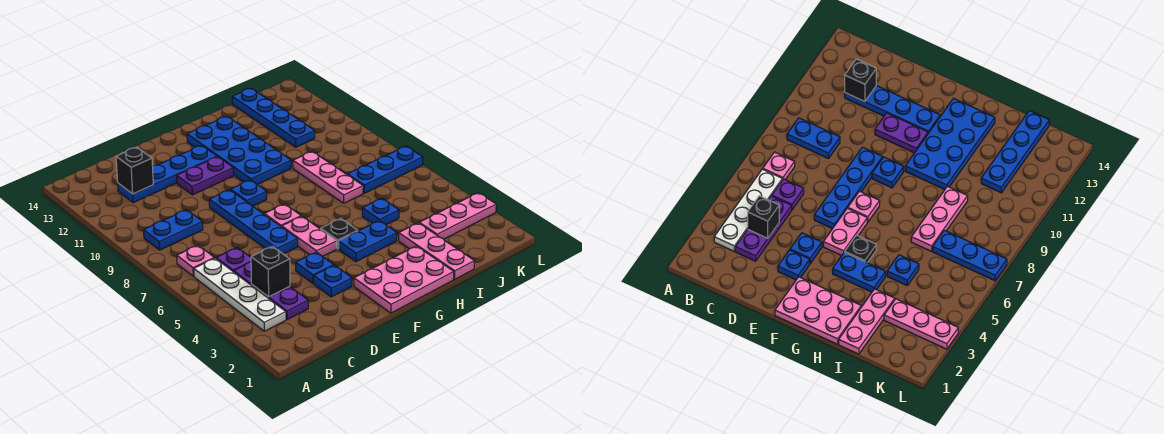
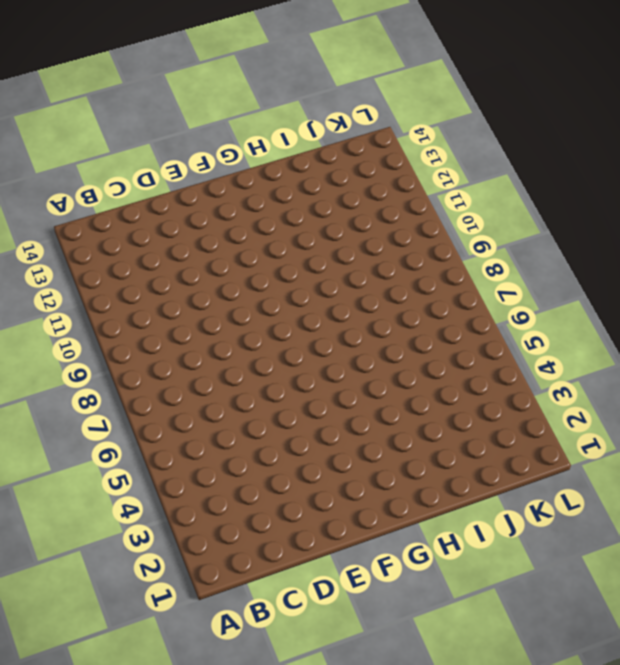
none -> white plate B3:B6 level 1
none -> pink plate B7 level 1
none -> blue plate B9:C9 level 1

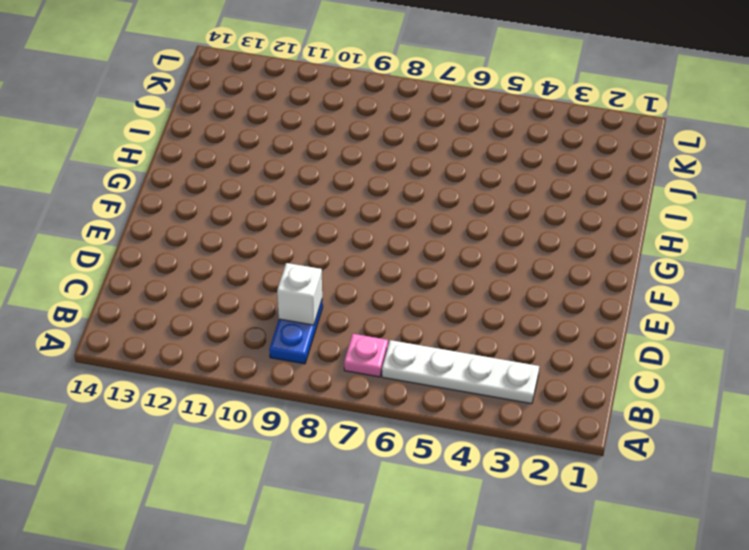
white brick C9 level 2 -> none
none -> purple plate C3:C5 level 1
none -> purple plate C6 level 1
none -> blue plate C12:F12 level 1

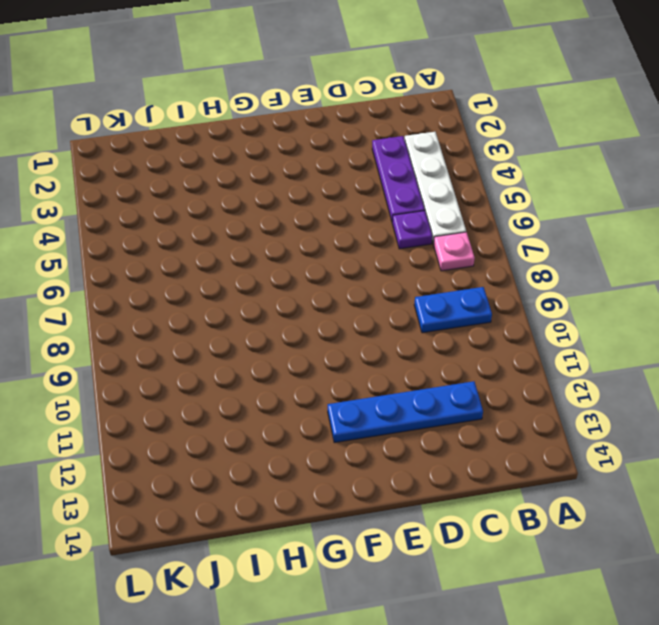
none -> blue plate E3 level 1
none -> blue plate E4 level 1
none -> blue plate E6:E9 level 1

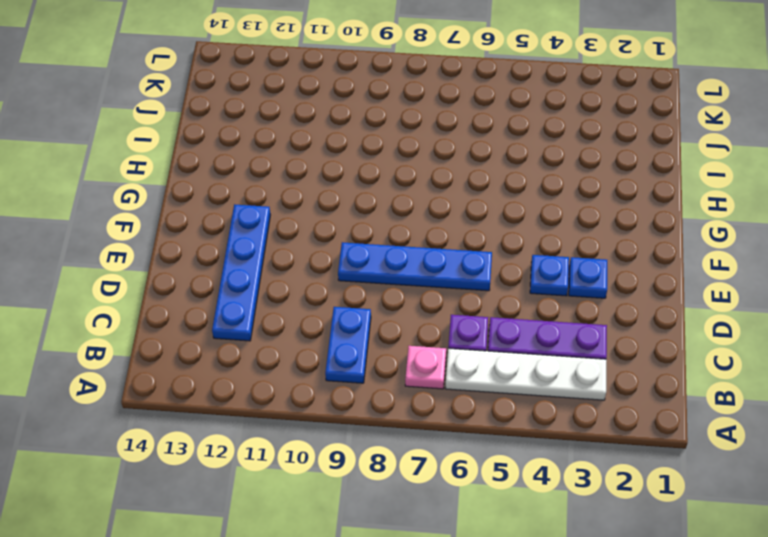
none -> purple plate E11:F11 level 1
none -> pink plate F1:H2 level 1
none -> pink plate F5:F6 level 1

